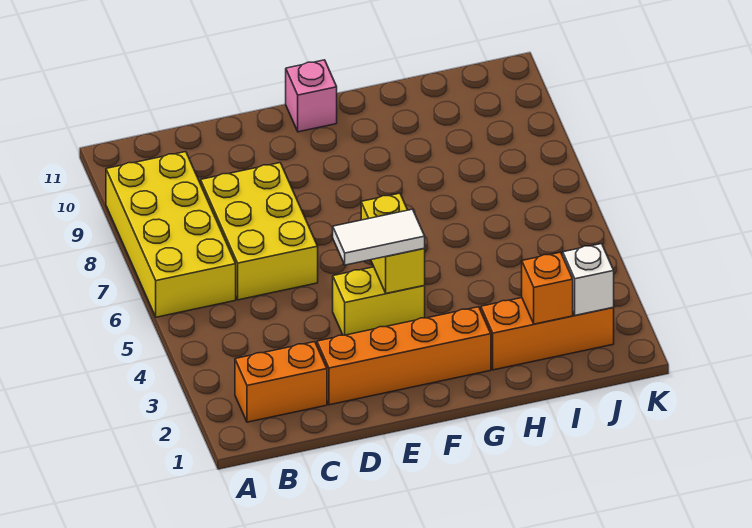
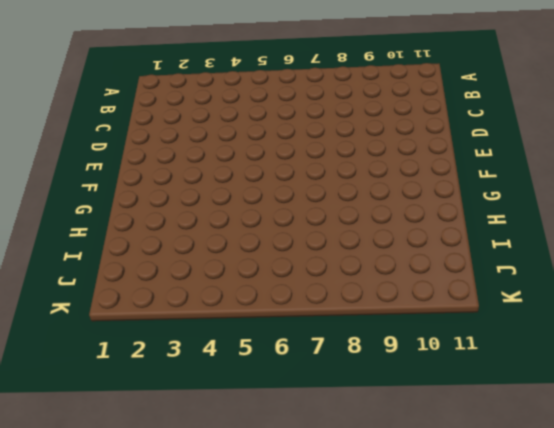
none -> yellow brick A6:B9 level 1
none -> orange brick B2:C2 level 1

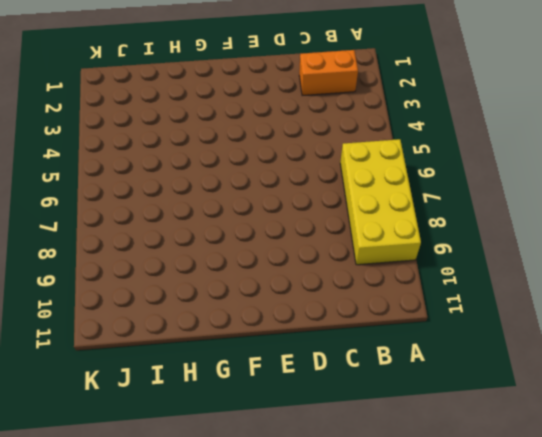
none -> yellow brick C6:D8 level 1
none -> orange brick D2:G2 level 1

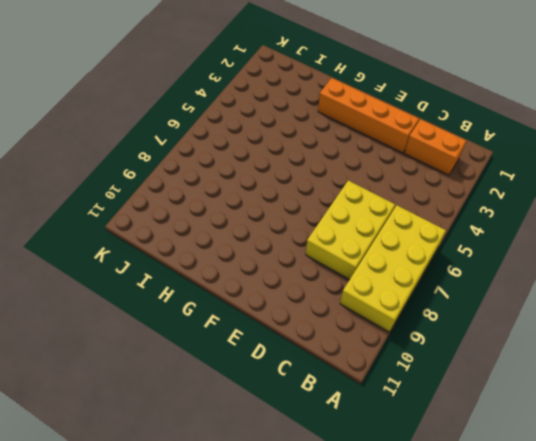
none -> yellow brick E4:F4 level 1
none -> pink brick F11 level 1

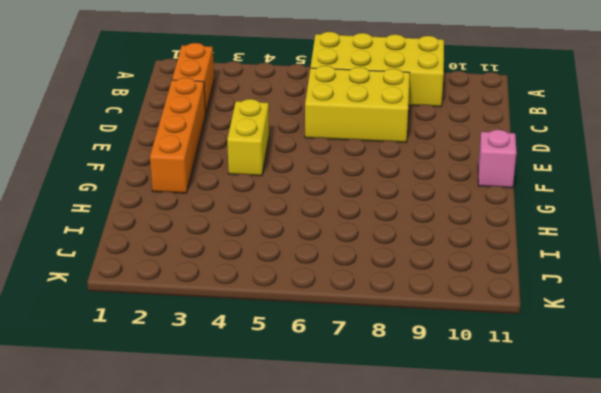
none -> orange brick H2:J2 level 1
none -> yellow brick F4:F5 level 2

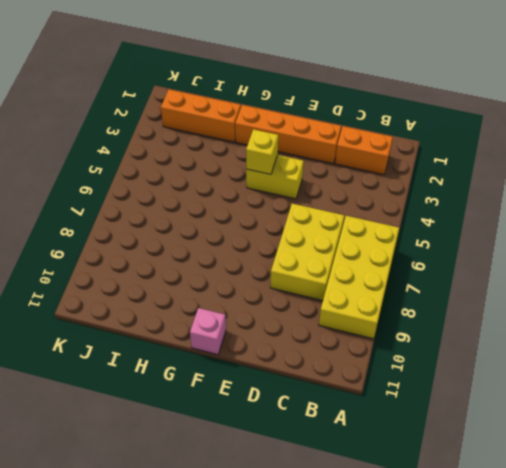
yellow brick F4 level 2 -> yellow brick F4:F5 level 2
none -> orange brick I2 level 2
none -> white brick J2 level 2

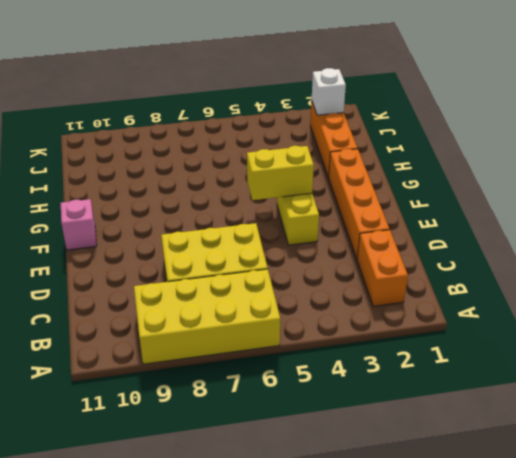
none -> orange brick I2 level 2
none -> white tile E4:F4 level 3

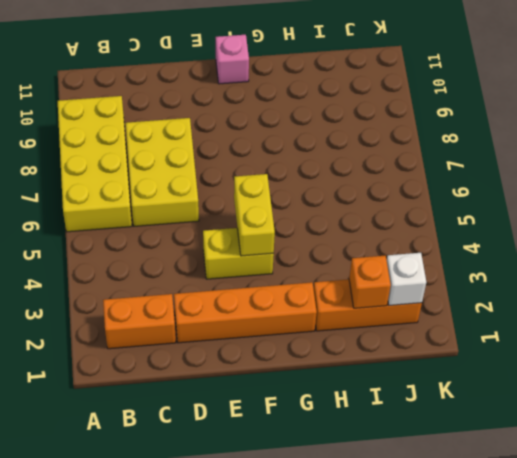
none -> white tile E4:F4 level 3

